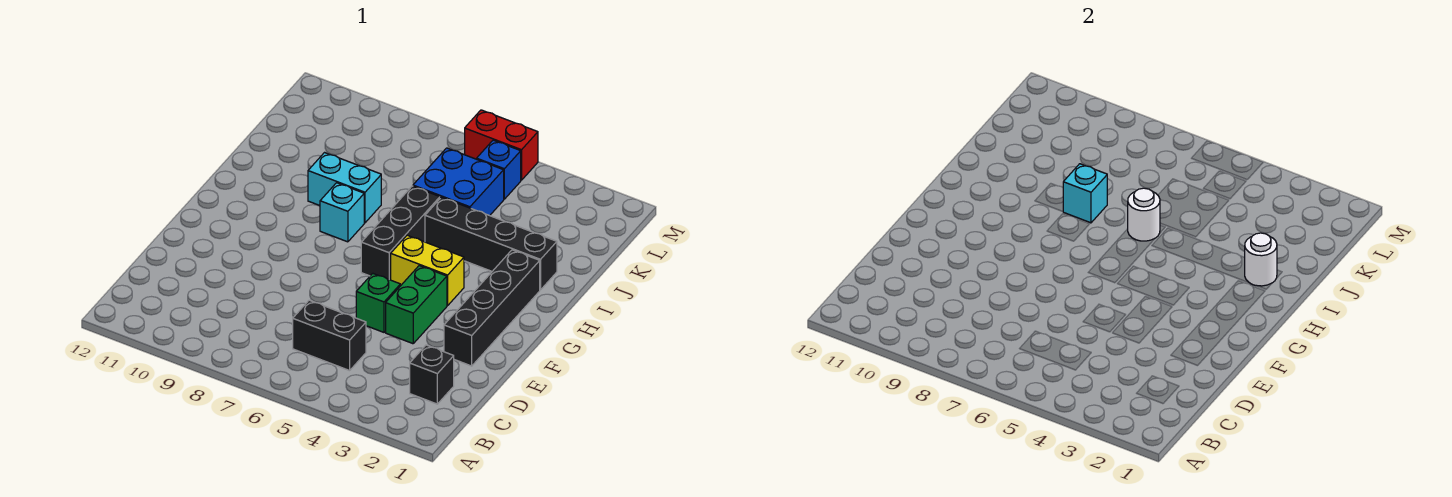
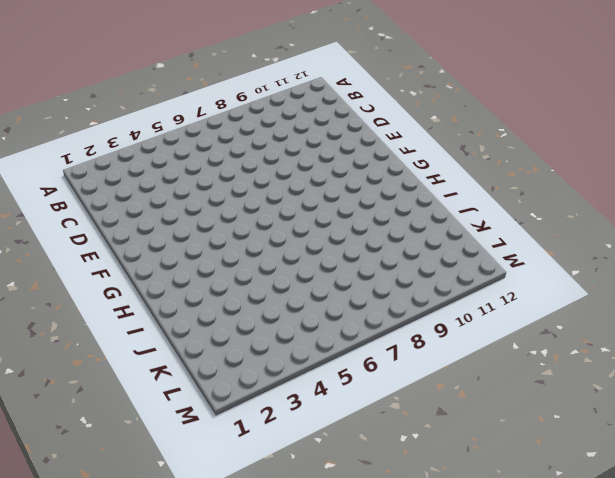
none -> black brick C2 level 1
none -> black brick C5:C6 level 1
none -> black brick E2:H2 level 1

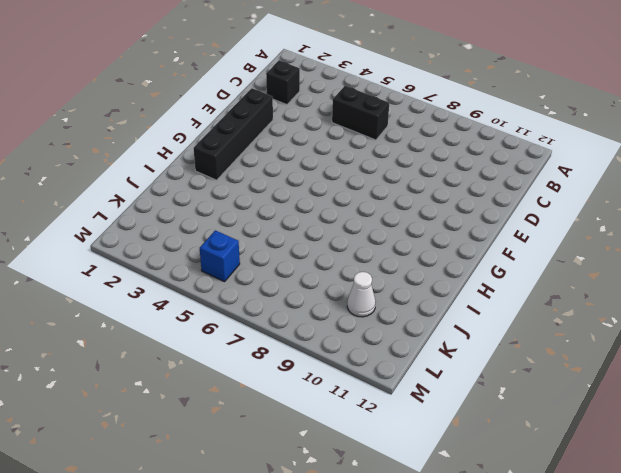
white cone K10 level 1 -> none
none -> green brick E4:F4 level 1
none -> green brick E5 level 1
none -> yellow brick G4:G5 level 1

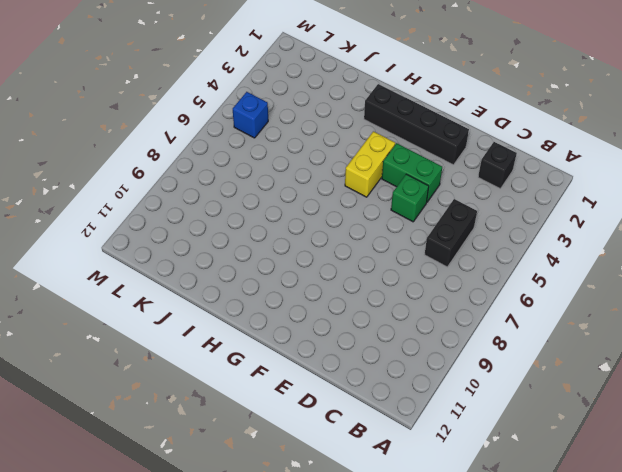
none -> black brick G6:I6 level 1
none -> cyan brick H8 level 1
none -> black brick I2:I5 level 1

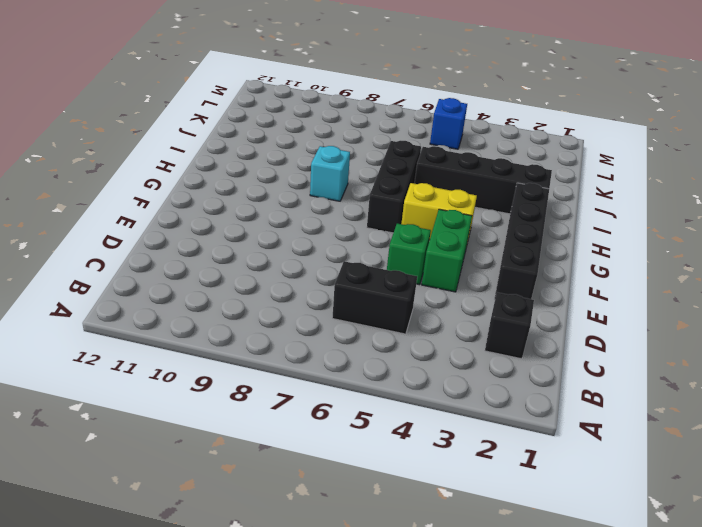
none -> cyan brick I8:I9 level 1
none -> blue brick J5:K6 level 1
none -> red brick M5:M6 level 1

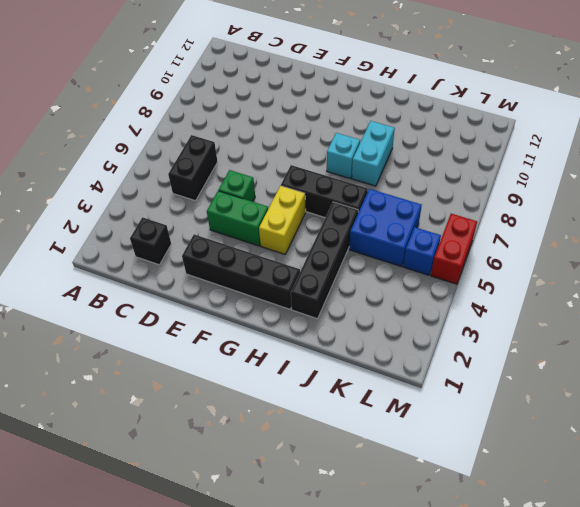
none -> white round brick I2 level 2
none -> white round brick I6 level 2
none -> cyan brick I8 level 2

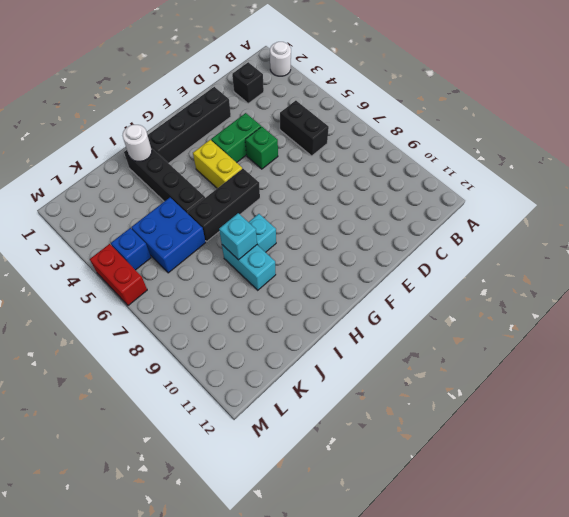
white round brick A2 level 1 -> white round brick I6 level 2

